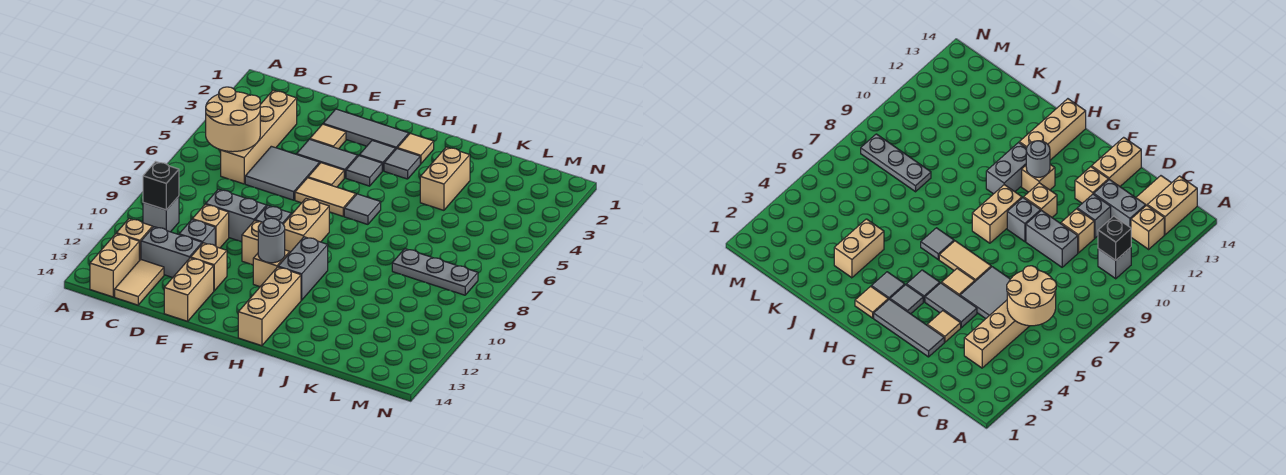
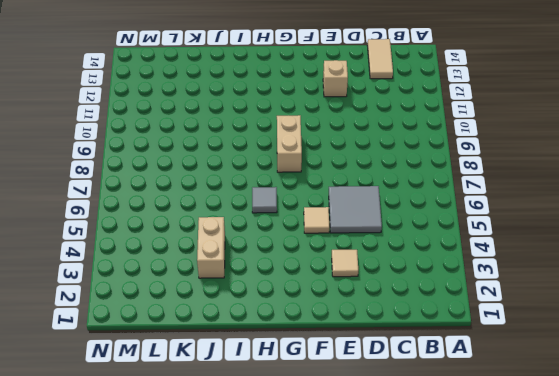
none -> grey brick B10 level 1
none -> tan brick B12 level 1
none -> tan brick B13:B14 level 1
none -> tan brick C3:C6 level 1

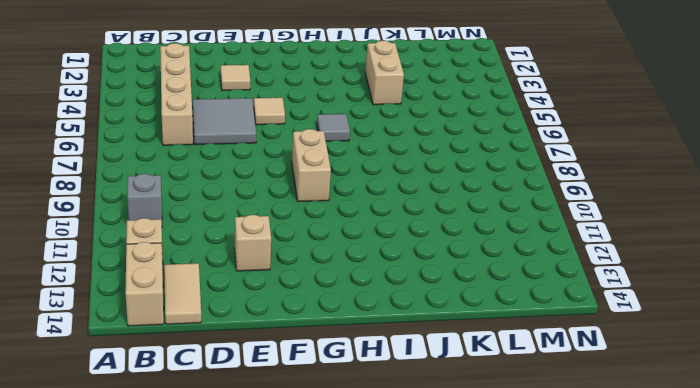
none -> grey brick C12:D12 level 1
none -> grey brick D9:E9 level 1
none -> tan brick D10 level 1
none -> grey brick D11 level 1

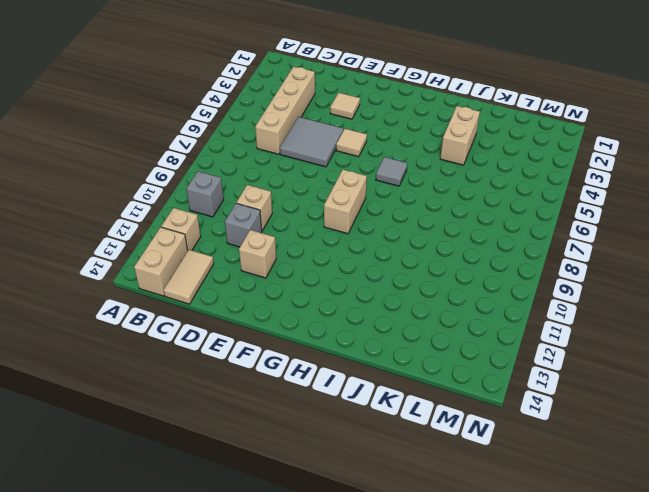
none -> grey brick C12:D12 level 1
none -> grey brick D9:E9 level 1
none -> grey tile E2:G2 level 1
none -> grey tile E4:F4 level 1

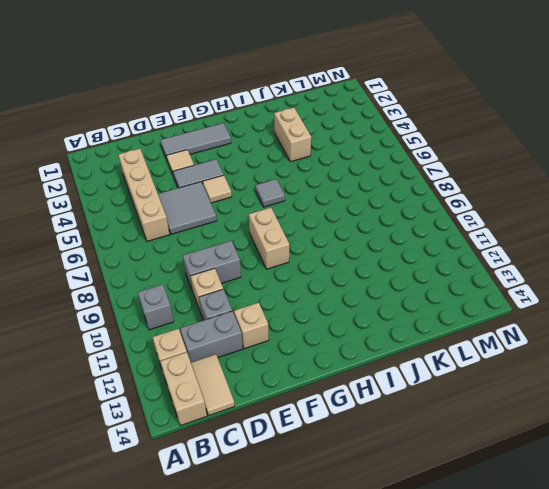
none -> tan brick E13:E14 level 1
none -> tan tile F6:G6 level 1
none -> grey brick F9 level 1
none -> tan brick F10 level 1

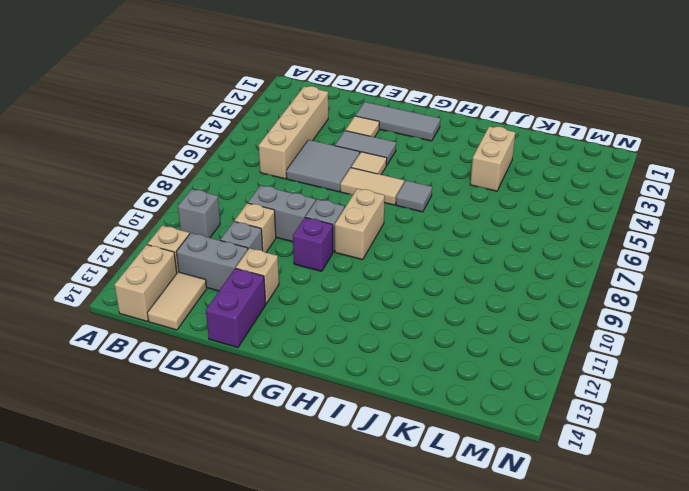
purple brick E13:E14 level 1 -> tan brick E13:E14 level 1
purple brick F10 level 1 -> tan brick F10 level 1
none -> grey tile G3 level 1
none -> grey tile G4 level 1
none -> tan brick G11 level 1
none -> tan tile H2 level 1

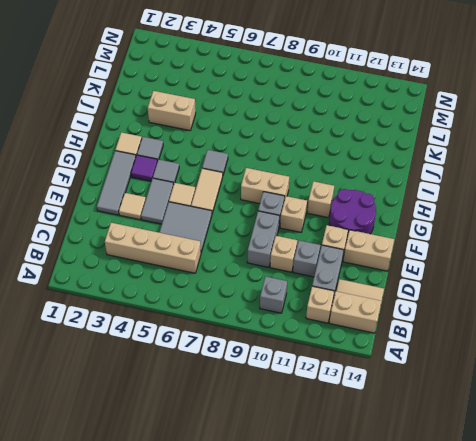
purple round brick F12:G13 level 1 -> none
purple tile G3 level 1 -> grey tile G3 level 1
none -> grey brick H10:H11 level 1
none -> tan brick H12:H14 level 1
none -> grey plate K8:M8 level 1
none -> tan round brick B5:C6 level 2

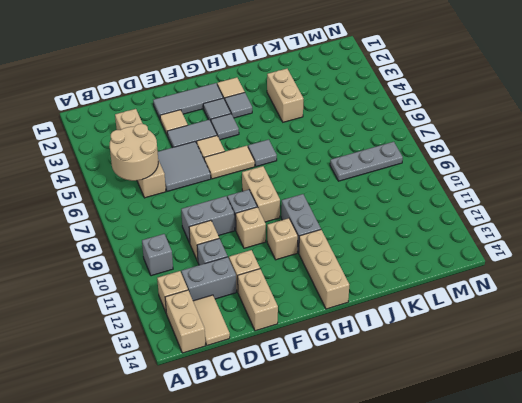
none -> black brick B10 level 2
none -> grey round brick G11 level 2

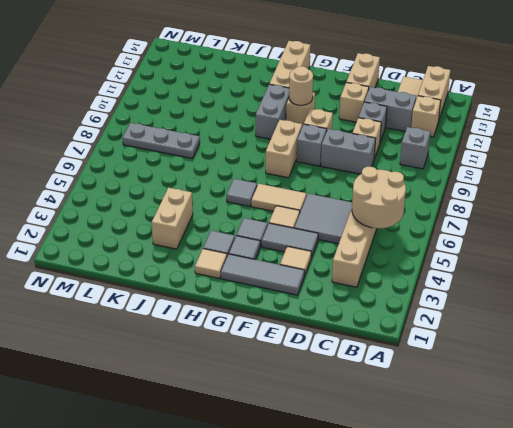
tan round brick G11 level 2 -> grey round brick G11 level 2
none -> black brick B10 level 2

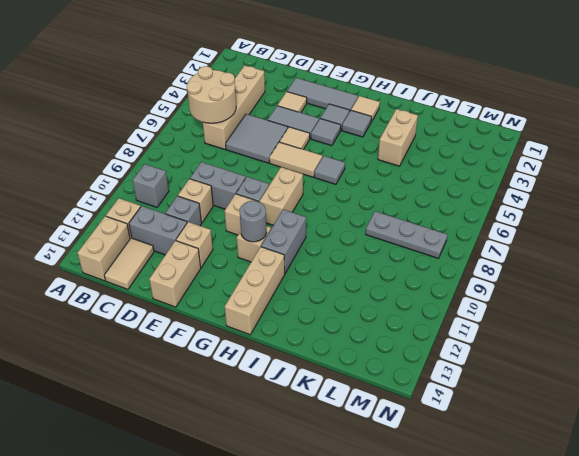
none -> black brick B10 level 2

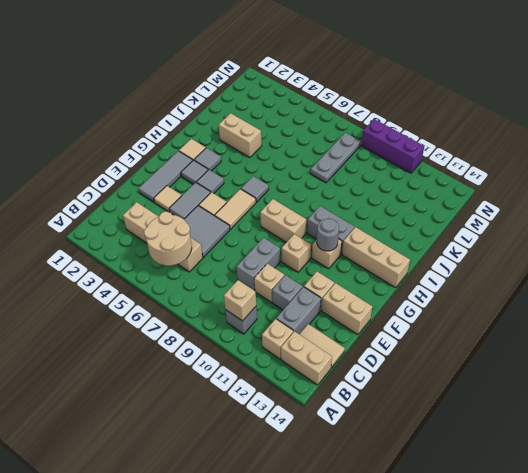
tan brick B10 level 2 -> black brick B10 level 2
purple brick N9:N11 level 1 -> none
none -> grey brick F9 level 1

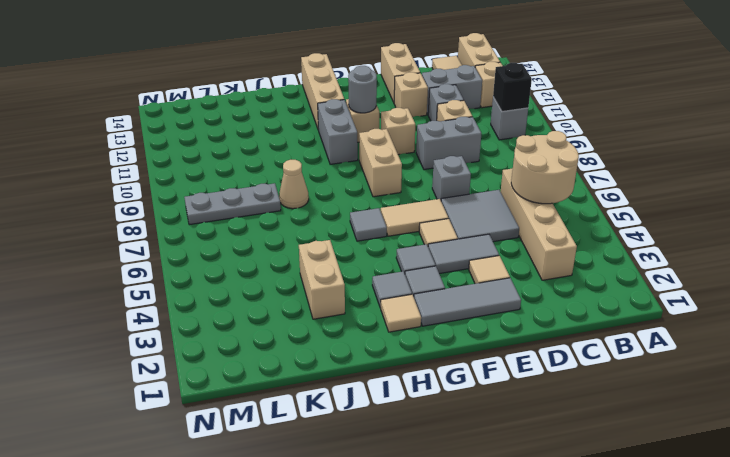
grey brick E7 level 1 -> grey brick F9 level 1
tan cone J8 level 1 -> none

